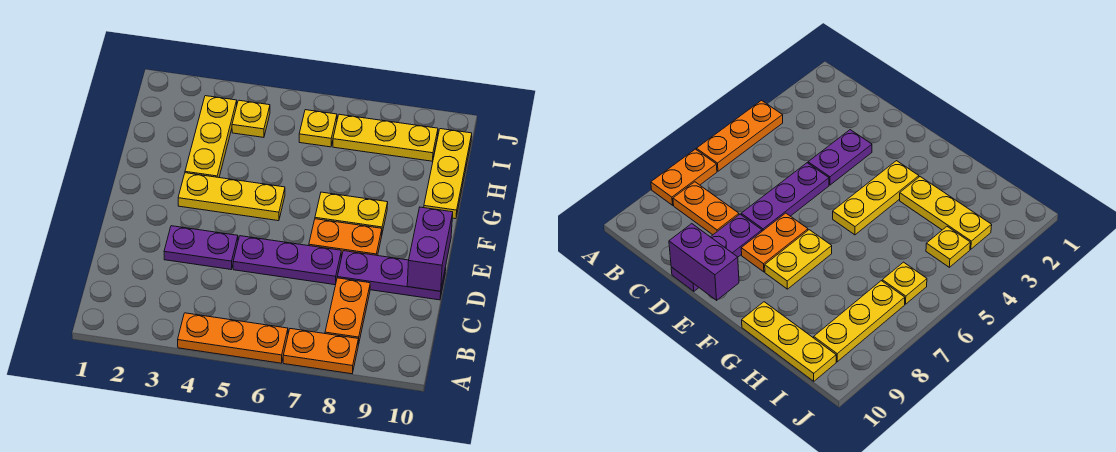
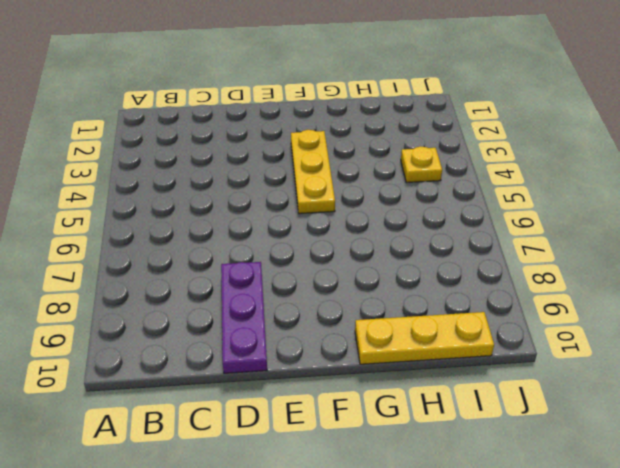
none -> orange plate A4:A6 level 1
none -> orange plate A7:A8 level 1
none -> orange plate B8:C8 level 1

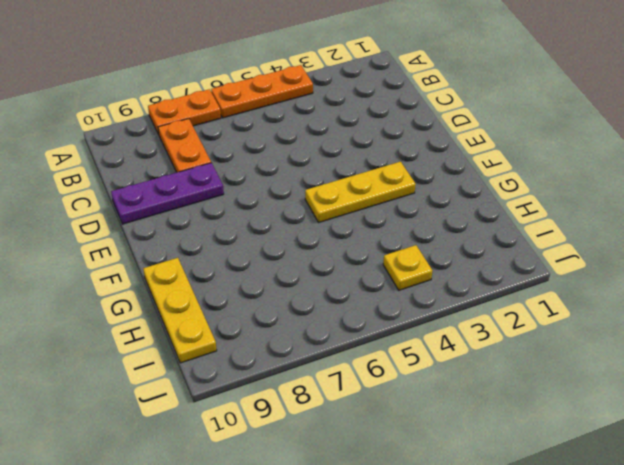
none -> purple plate D3:D4 level 1
none -> purple plate D5:D7 level 1
none -> orange plate E7:E8 level 1

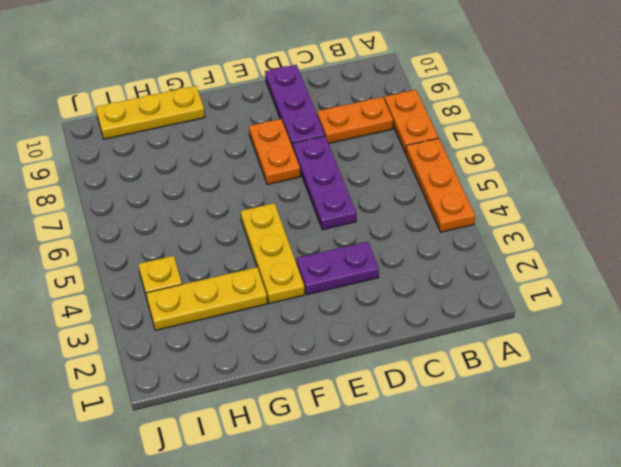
purple plate D3:E3 level 1 -> purple plate D3:D4 level 1
none -> yellow plate F7:F8 level 1
none -> yellow plate I6 level 1
none -> yellow plate I7:I9 level 1

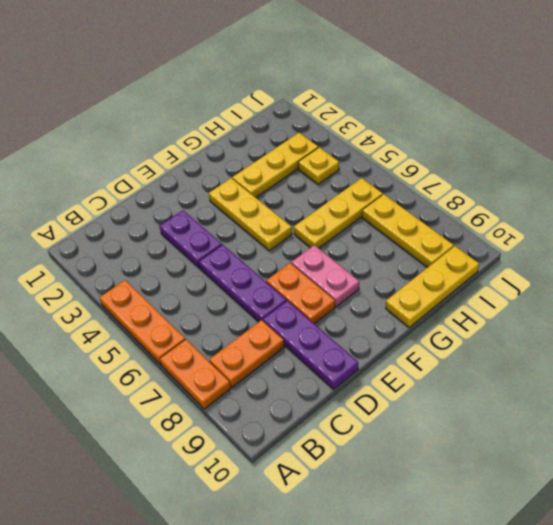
pink plate F7:F8 level 1 -> yellow plate F7:F8 level 1
yellow plate G6:I6 level 1 -> yellow plate I6 level 1
none -> purple brick D10:E10 level 2

